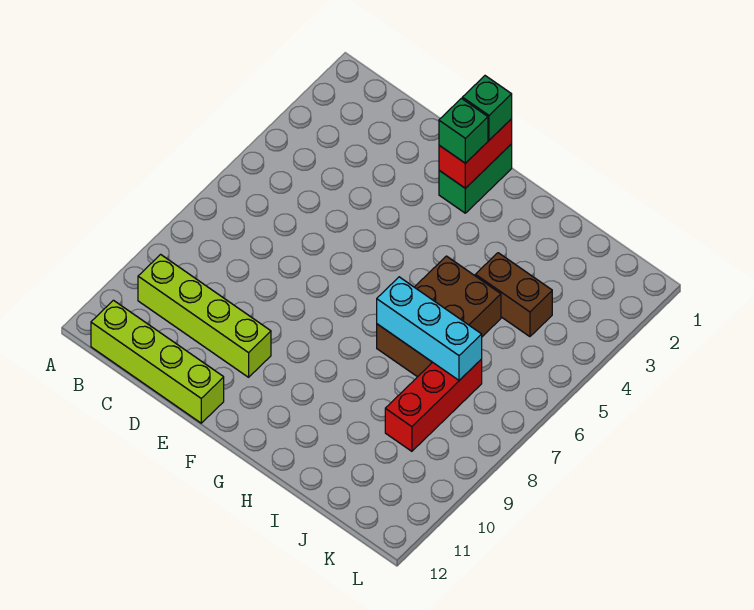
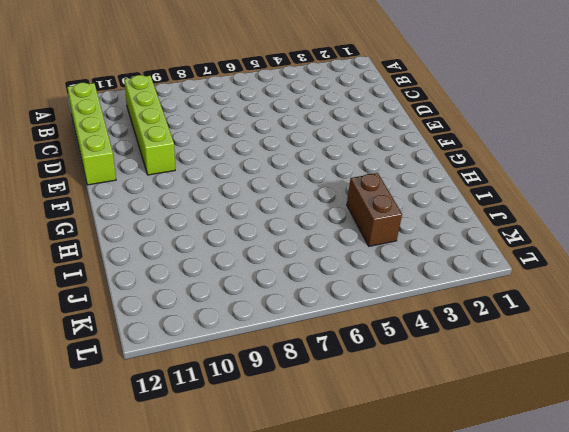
none -> green brick F1:F2 level 1
none -> brown brick H5:I7 level 1

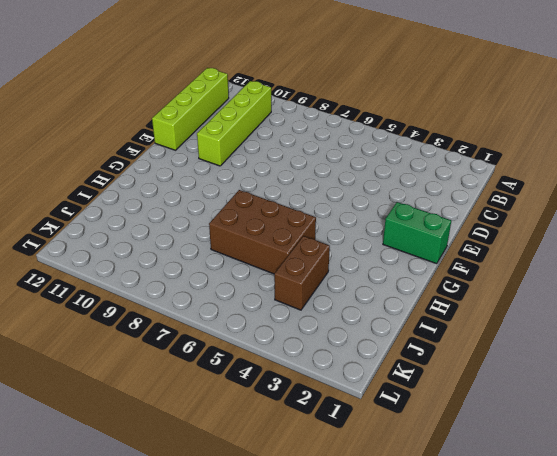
none -> red brick J7:J9 level 1
none -> red brick F1:F2 level 2

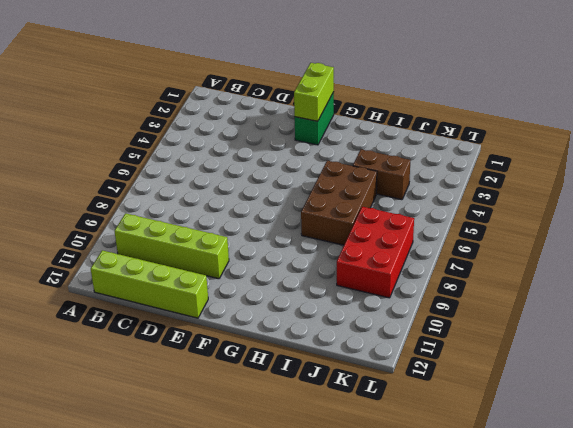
lime brick F1:F2 level 2 -> red brick F1:F2 level 2
red brick J7:K9 level 1 -> red brick J7:J9 level 1
none -> cyan brick H7:J7 level 2
none -> green brick F1 level 3

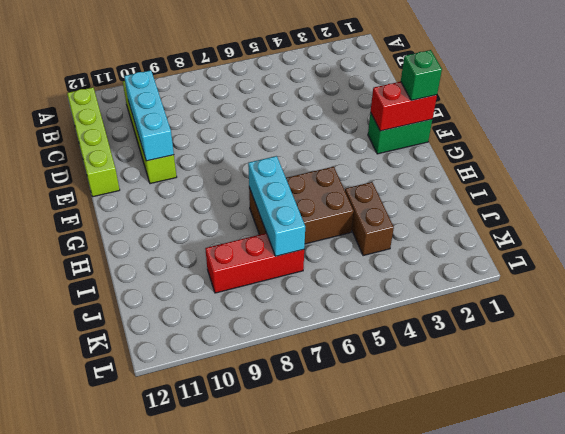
cyan brick C10:E10 level 2 -> none
none -> green brick F2 level 3

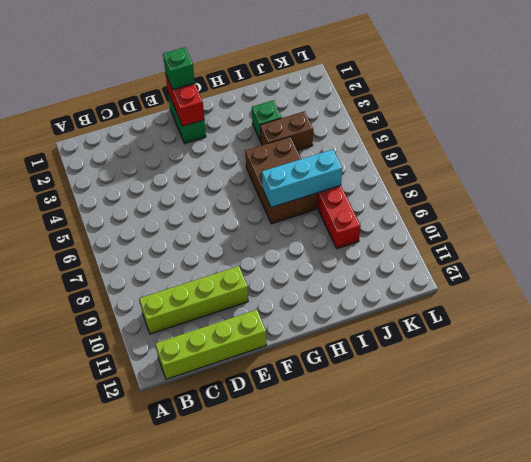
green brick I3 level 1 -> green brick F2 level 3

